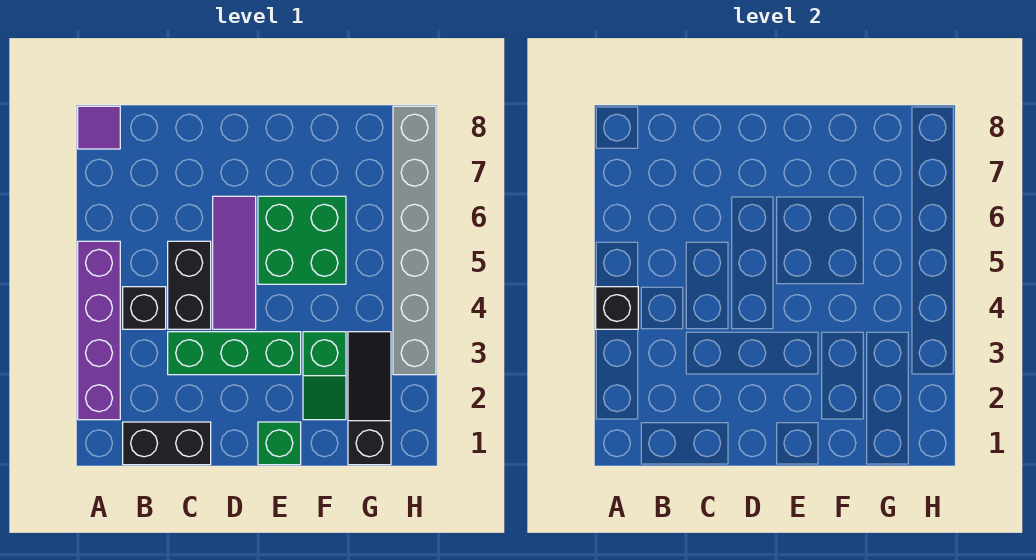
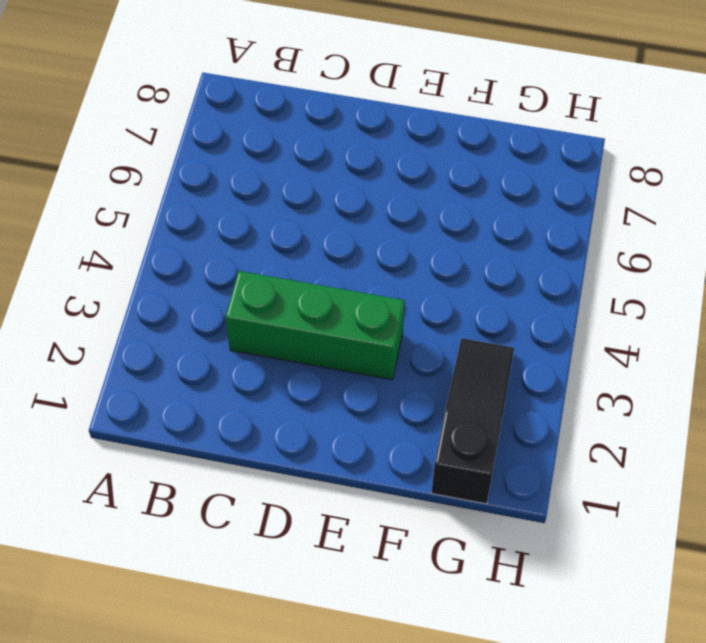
none -> purple brick A2:A5 level 1
none -> purple tile A8 level 1
none -> black brick B1:C1 level 1

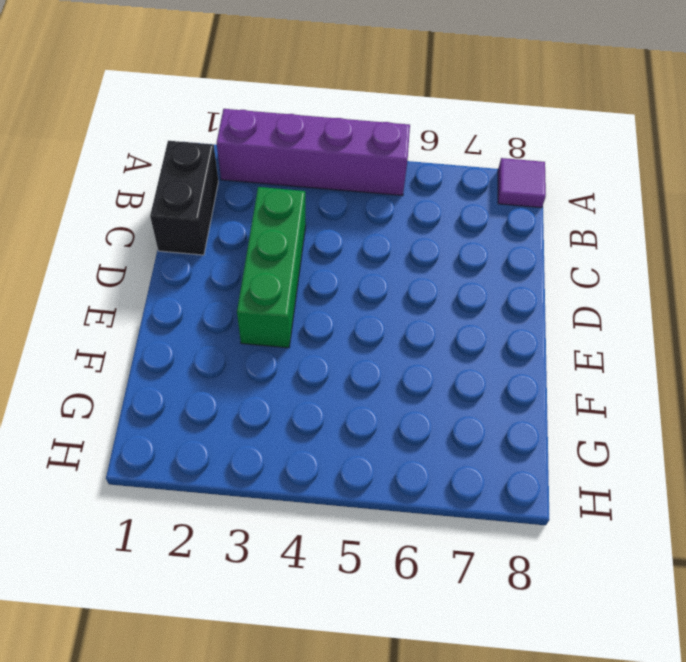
none -> black brick B4 level 1
none -> black brick C4:C5 level 1
none -> purple tile D4:D6 level 1

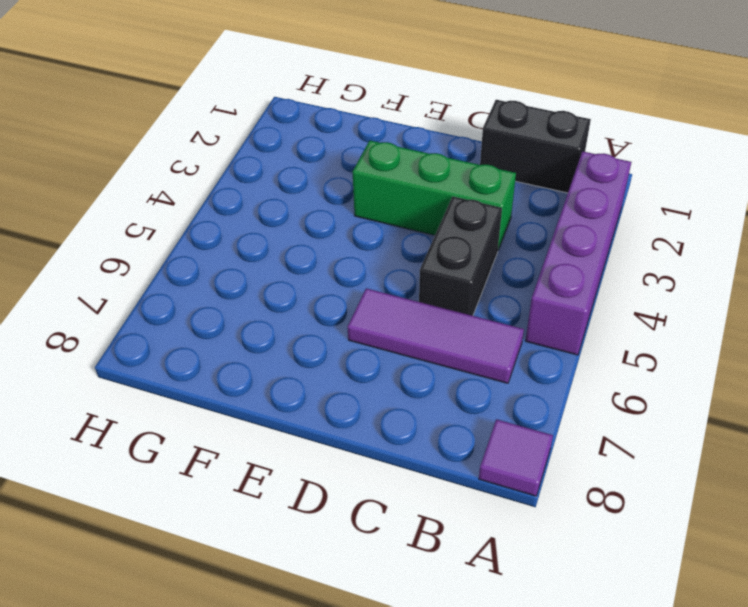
purple tile B6:D6 level 1 -> purple tile D4:D6 level 1
none -> black brick B4 level 1
none -> green brick E1 level 1
none -> green brick E5:F6 level 1

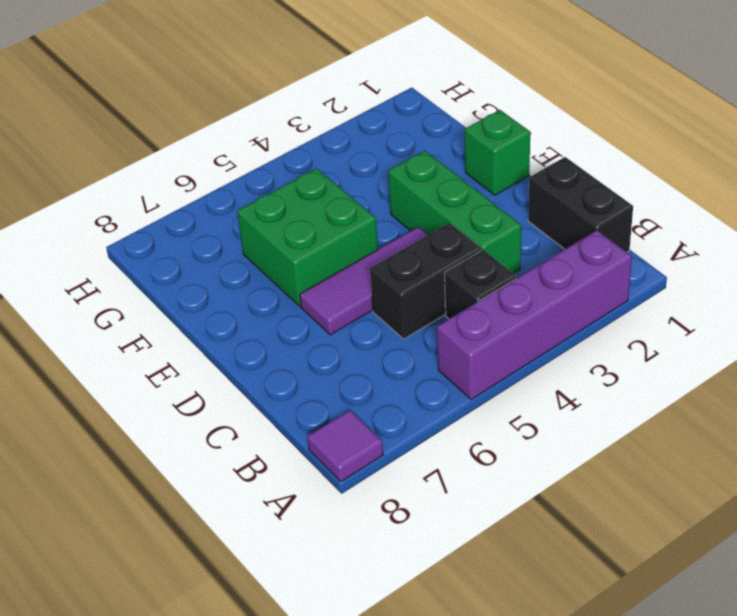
none -> green slope F2:F3 level 1 top 3
none -> black slope G1:G3 level 1 top 1
none -> grey brick H3:H8 level 1

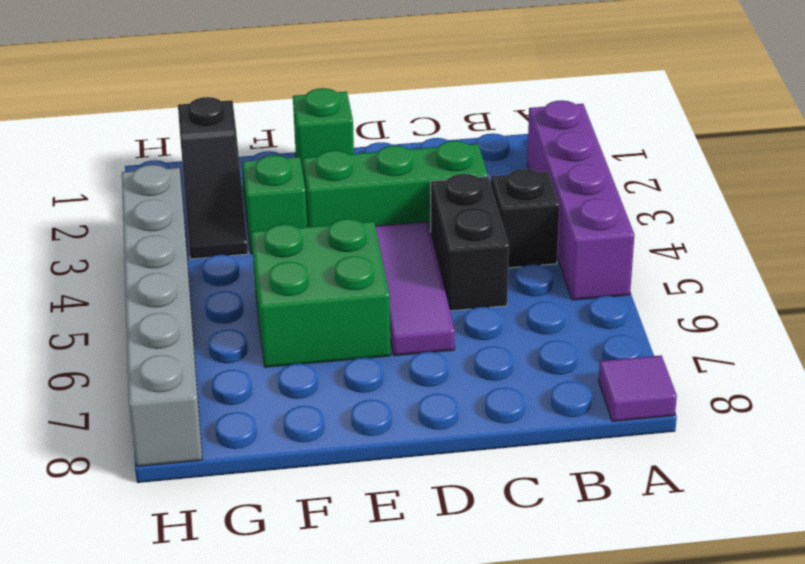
none -> black brick B1:C1 level 1
none -> black brick A4 level 2

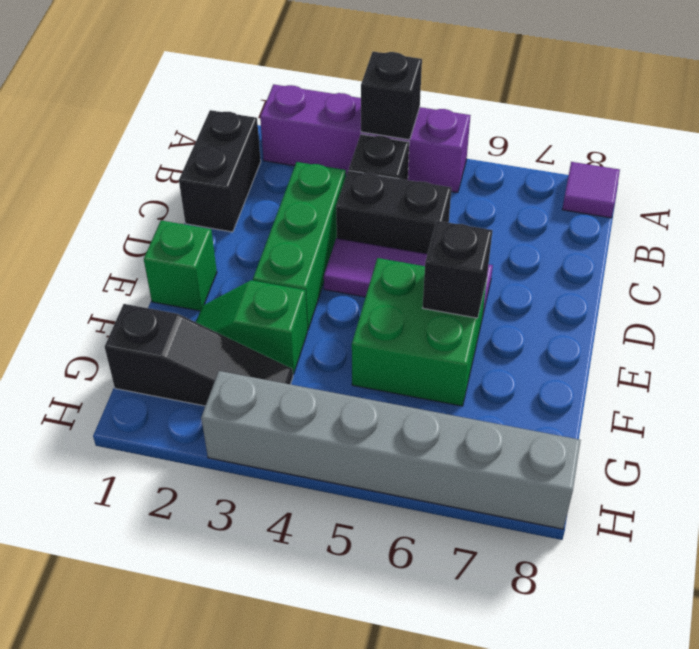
black brick E6 level 2 -> none

